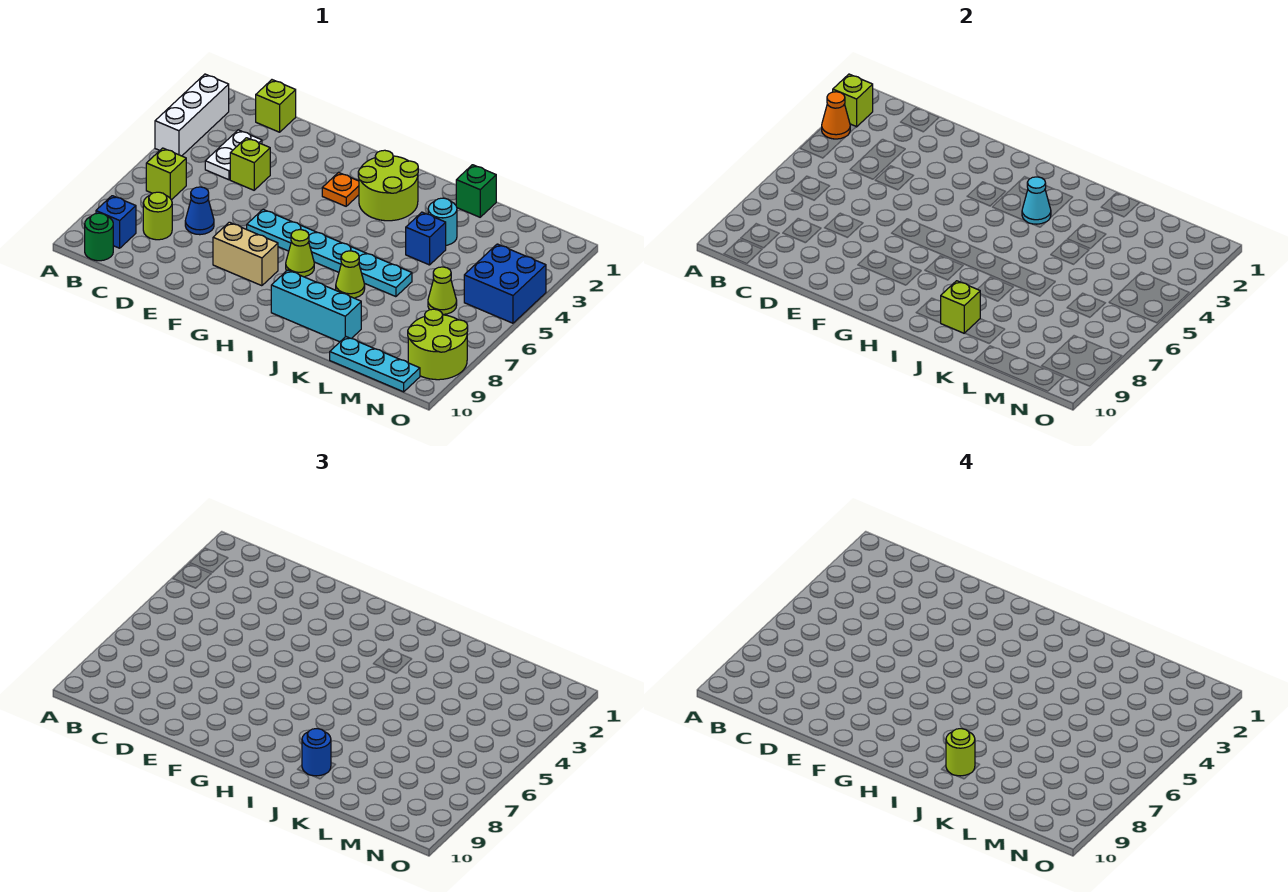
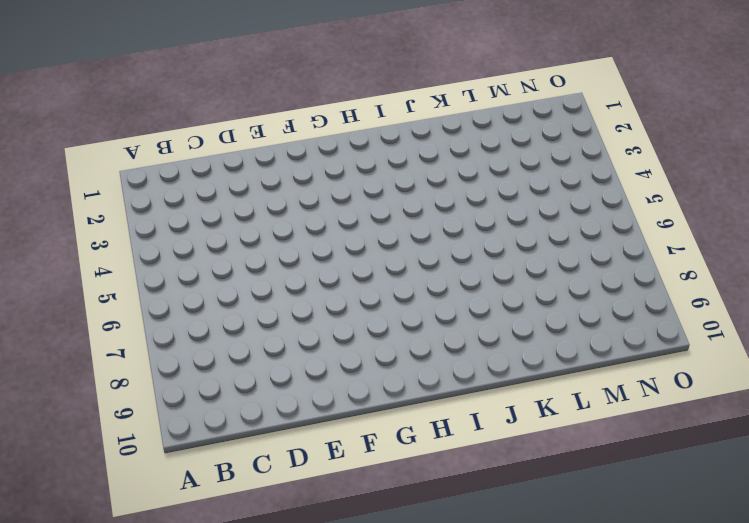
none -> white brick A2:A4 level 1
none -> lime brick B6 level 1
none -> blue brick B9 level 1

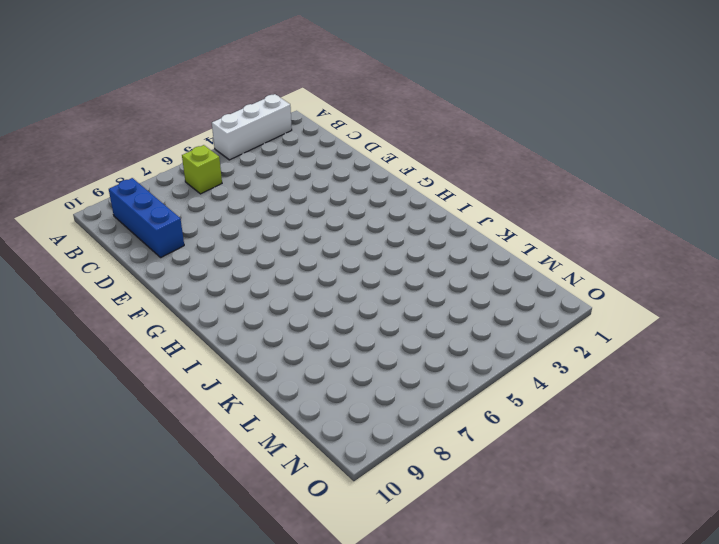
blue brick B9:D9 level 1 -> blue brick B9 level 1
none -> green round brick B10 level 1
none -> lime brick C1 level 1
none -> white plate C3:C4 level 1

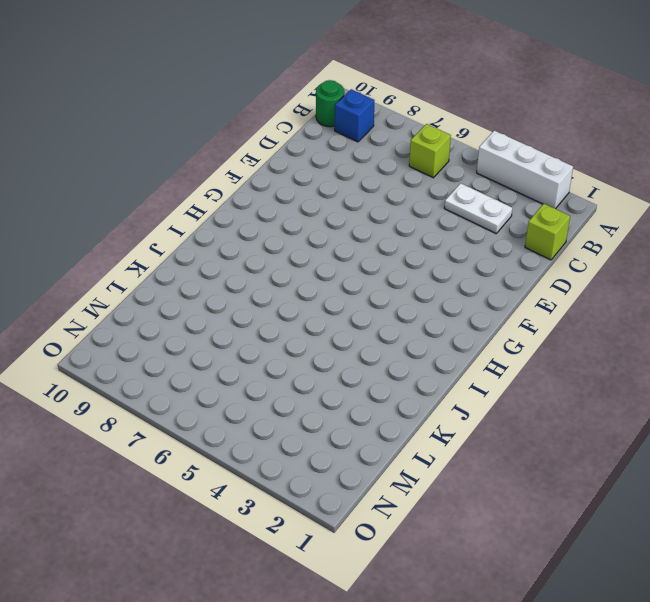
none -> lime round brick C8 level 1
none -> lime brick D4 level 1
none -> blue cone D7 level 1

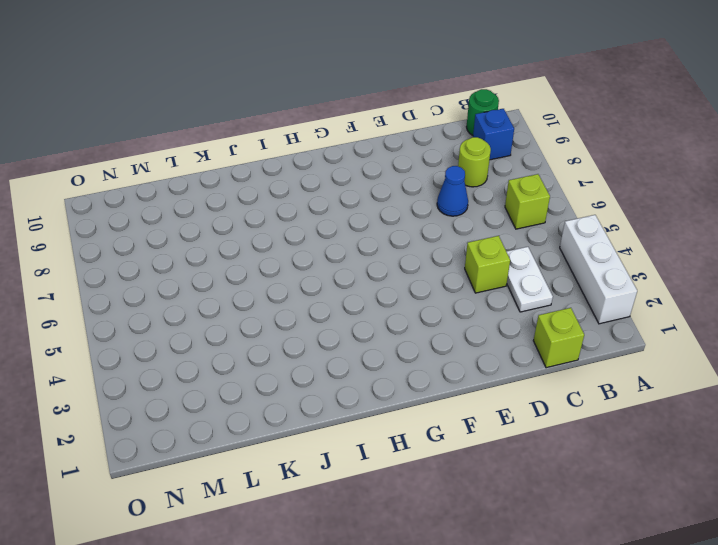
none -> cyan plate F6:K6 level 1
none -> tan brick F8:G8 level 1
none -> orange plate G3 level 1

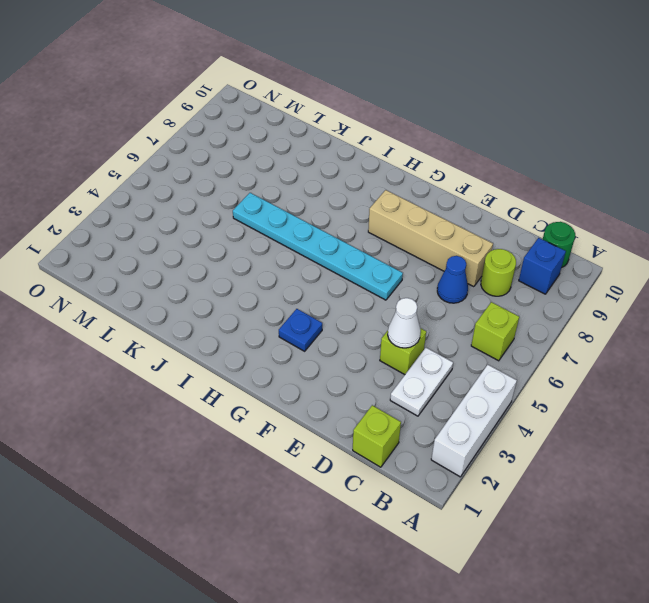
white cone D4 level 2 -> none
tan brick D8:G8 level 1 -> tan brick F8:G8 level 1
blue plate G3 level 1 -> orange plate G3 level 1
none -> lime round brick H2:I3 level 1
none -> lime cone H7 level 1
none -> cyan brick I9:K9 level 1

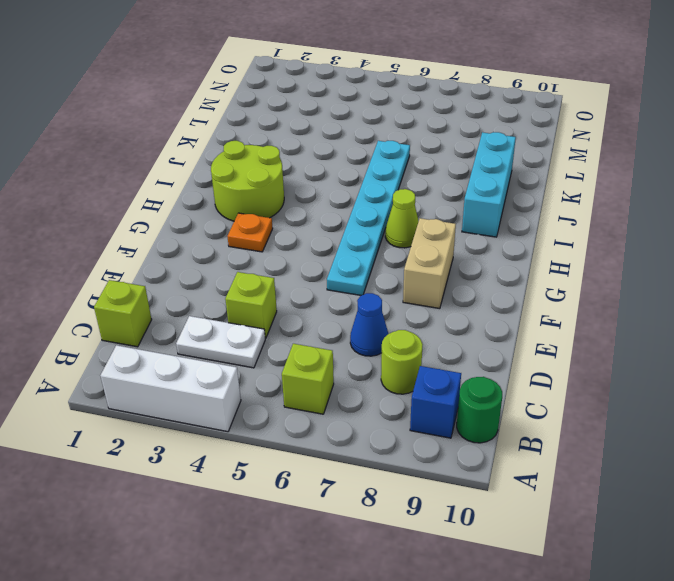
none -> lime cone J7 level 1
none -> green brick K1 level 1
none -> cyan round brick K3 level 1

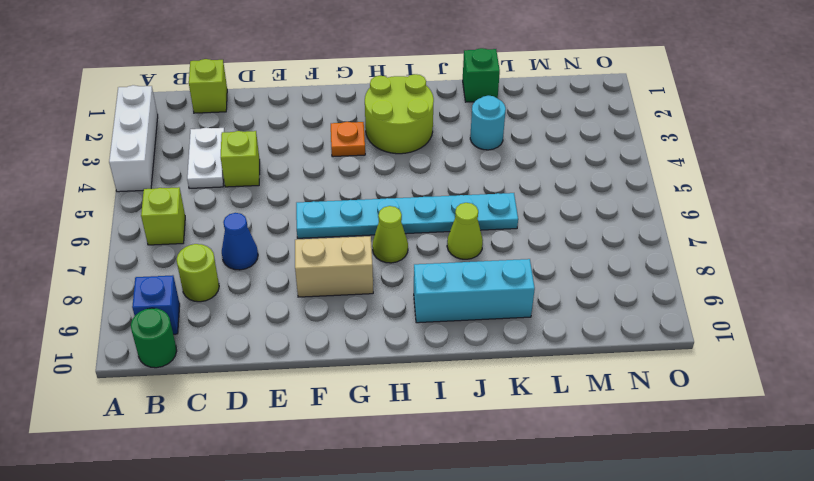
none -> blue brick K4 level 1
none -> cyan plate L10:N10 level 1
none -> lime cone M6 level 1

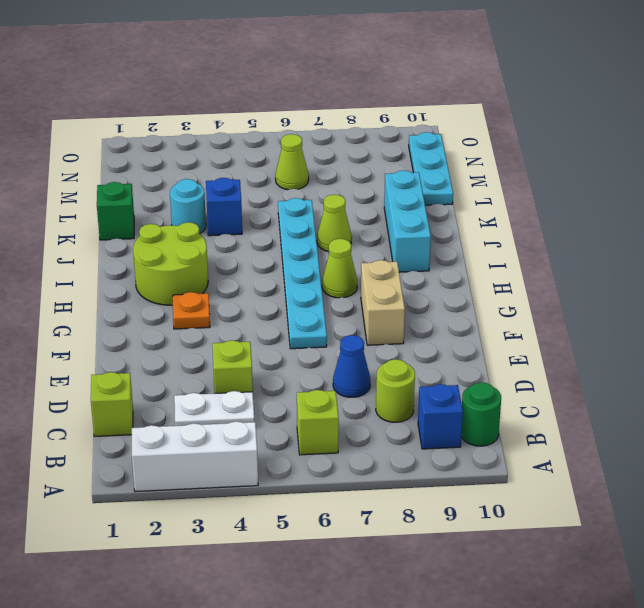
none -> blue brick N4:O5 level 1
none -> lime round brick N8:O9 level 1
none -> lime brick A2 level 2

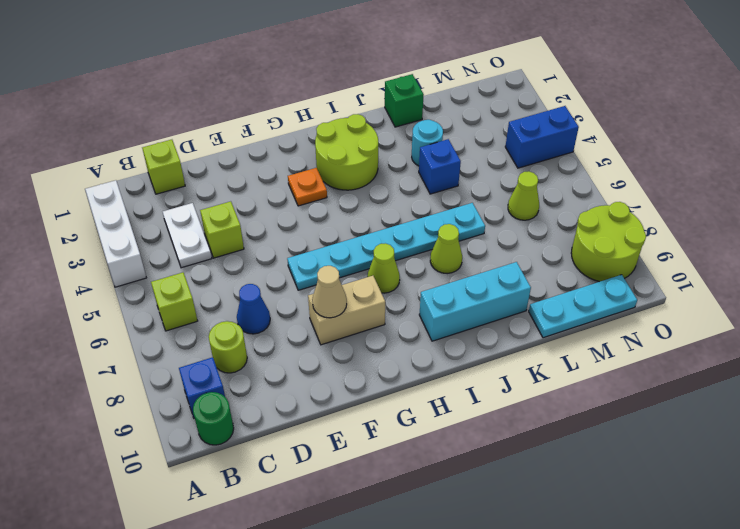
tan cone F8 level 2 -> none
blue brick N4:O4 level 1 -> blue brick N4:O5 level 1
none -> lime brick A2 level 2
none -> orange cone A3 level 2
none -> cyan cone I3 level 2

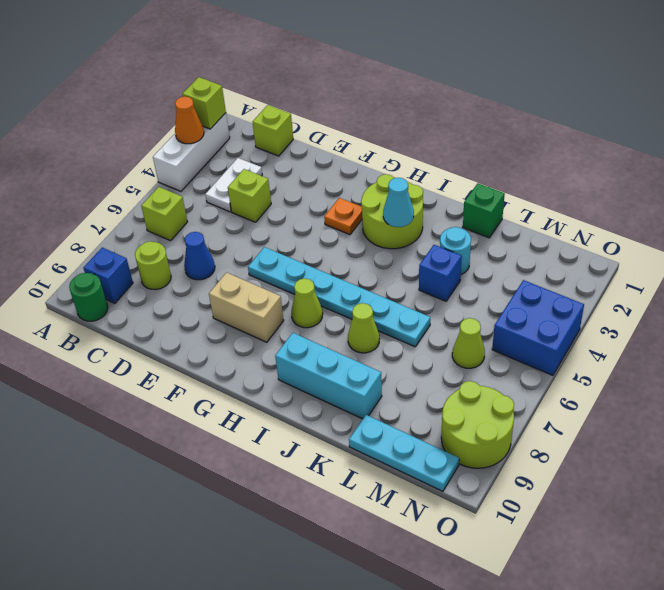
none -> lime brick J9 level 2
none -> blue round brick J9 level 3
none -> lime round brick J9 level 4

